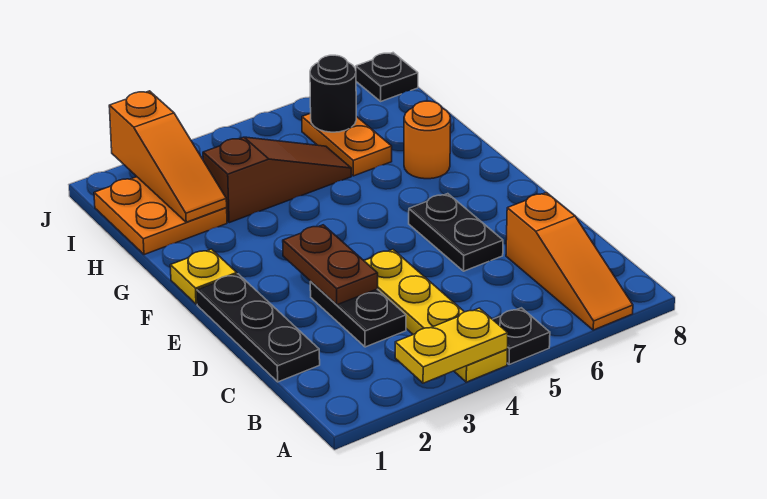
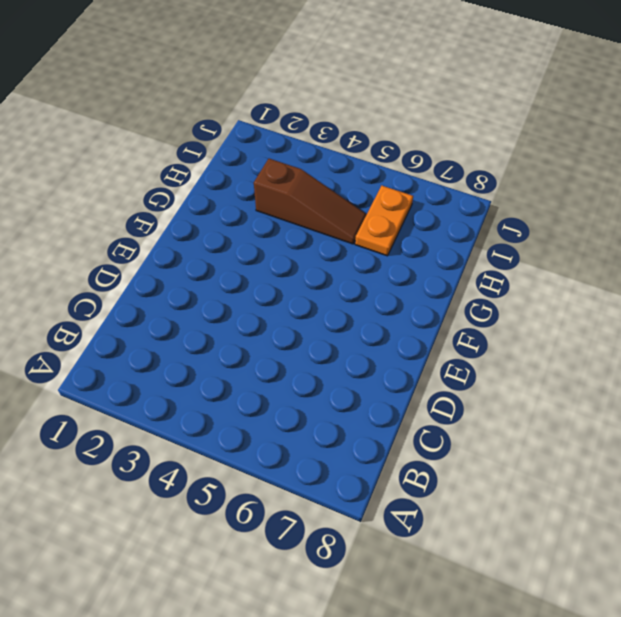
none -> yellow plate A4:D4 level 1
none -> black plate A5 level 1
none -> orange slope A7:C7 level 1 top C

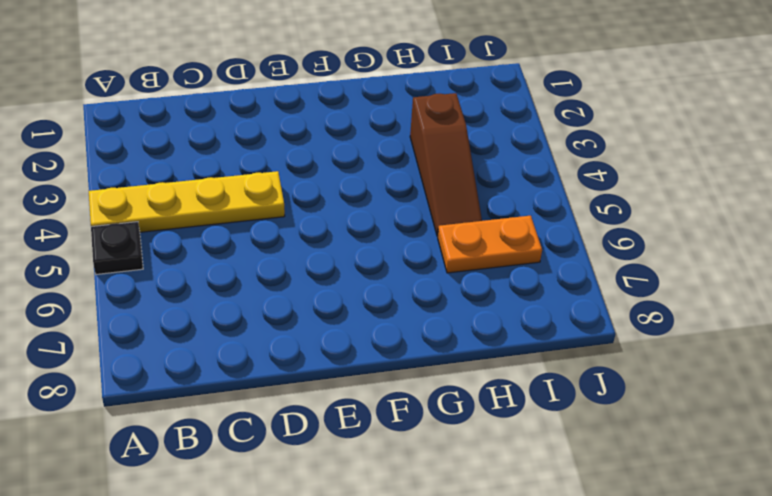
none -> orange slope A7:C7 level 1 top C
none -> black plate C1:E1 level 1
none -> black plate C3:D3 level 1

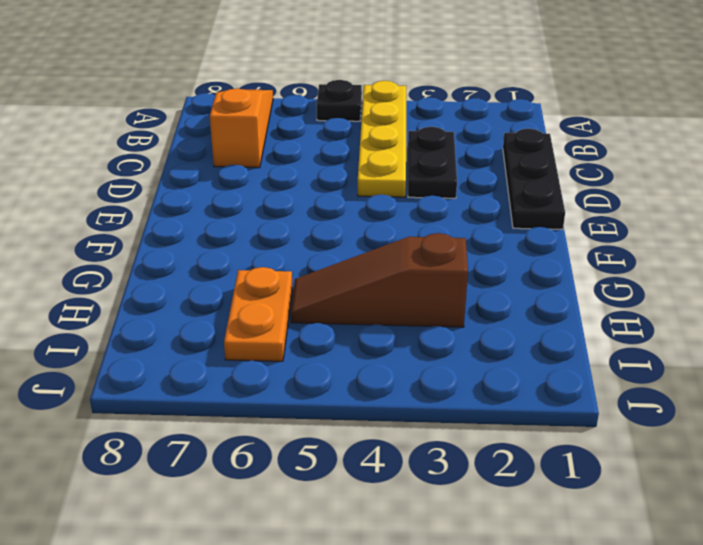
none -> black plate D6:E6 level 1
none -> yellow plate F1 level 1
none -> orange round brick G7 level 1

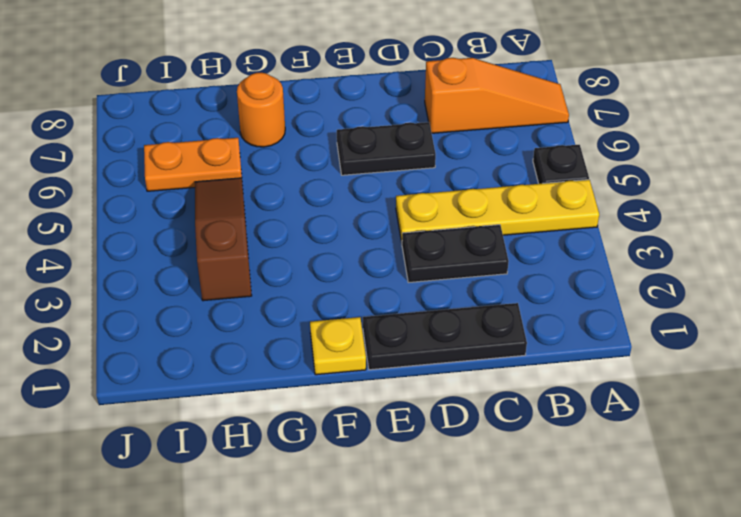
none -> orange plate H1:I2 level 1
none -> black plate J8 level 1
none -> yellow plate A3:A4 level 2

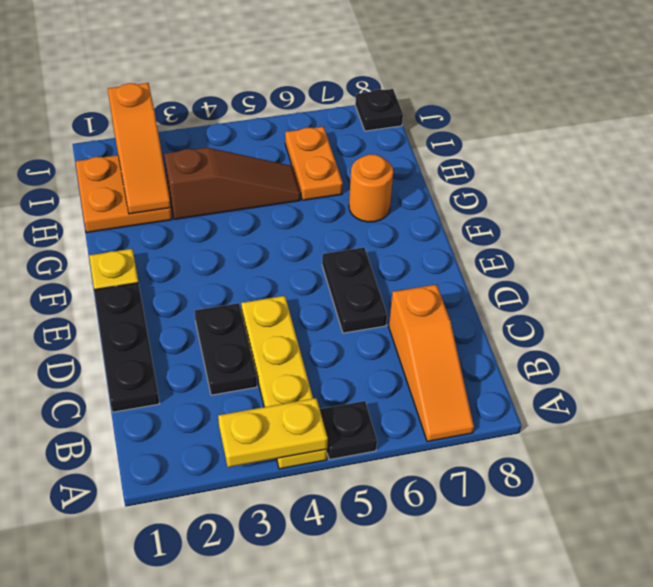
none -> brown plate D3:E3 level 2
none -> black round brick I6 level 2

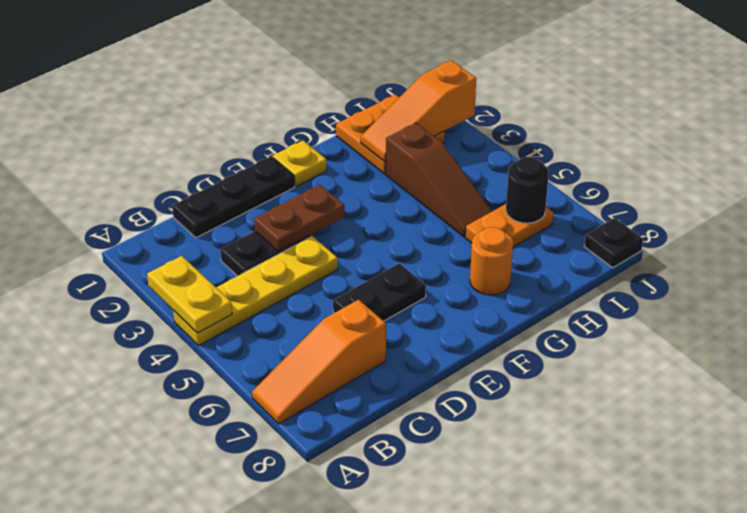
none -> black plate A5 level 1

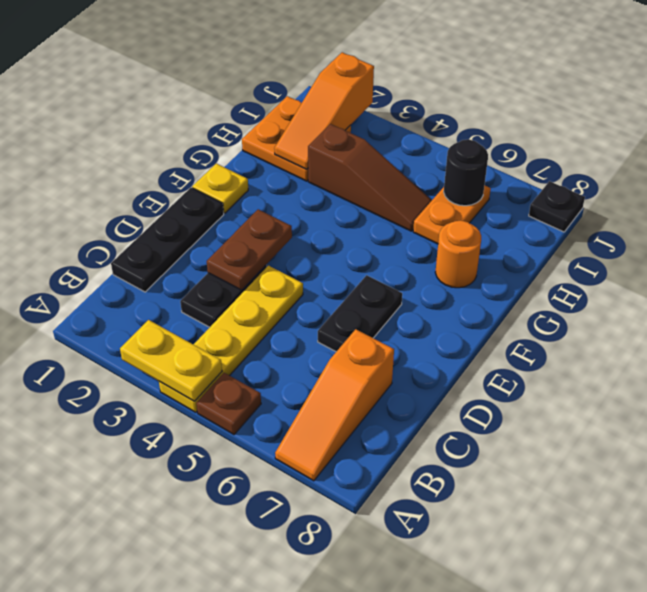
brown plate A5 level 1 -> black plate A5 level 1

